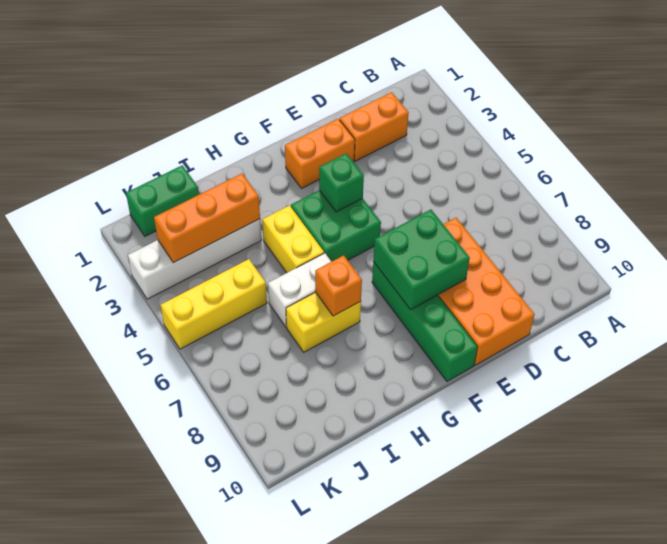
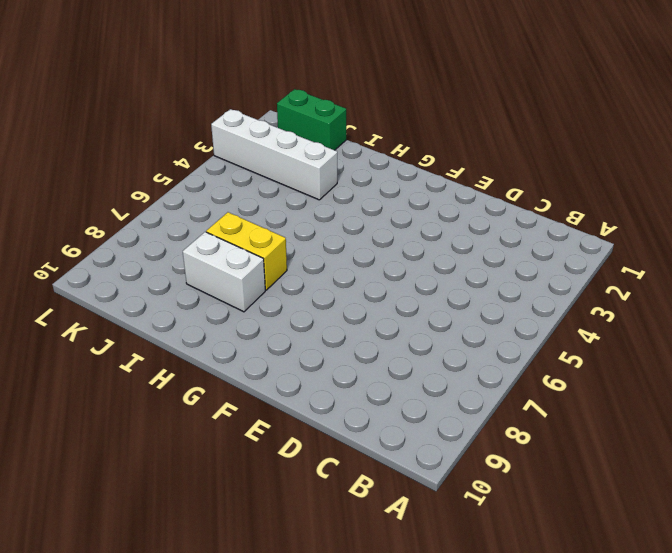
white brick H8:I8 level 1 -> white brick H6:I6 level 1
none -> orange brick C2:D2 level 1
none -> orange brick D7:E10 level 1
none -> orange brick E2:F2 level 1

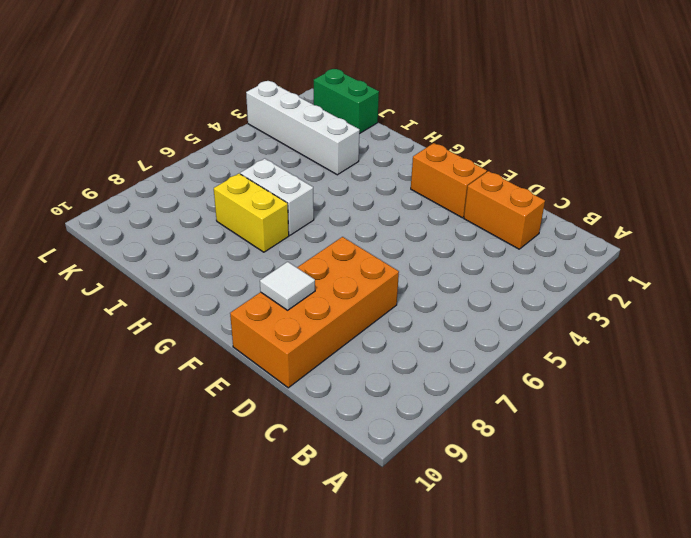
white tile E9 level 2 -> none
none -> green brick F4:G5 level 1
none -> green brick F7:F10 level 1
none -> yellow brick H4:H5 level 1

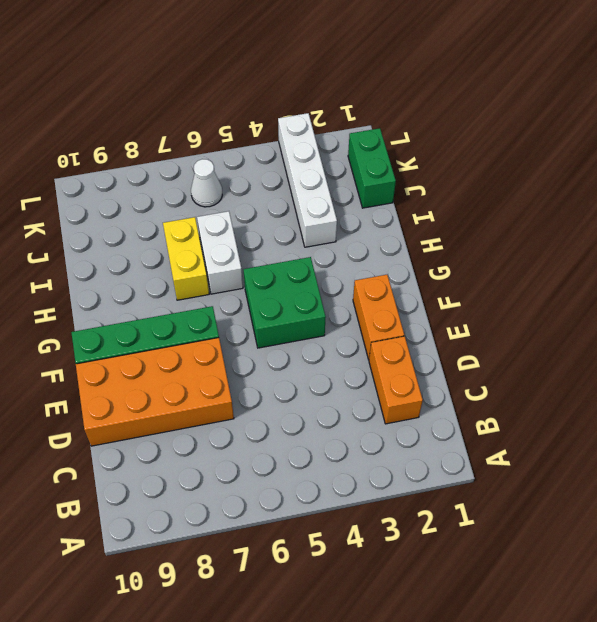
white cone K6 level 1 -> none
none -> yellow brick H4:H5 level 1
none -> yellow brick J5:L5 level 1
none -> green brick E7:F8 level 2

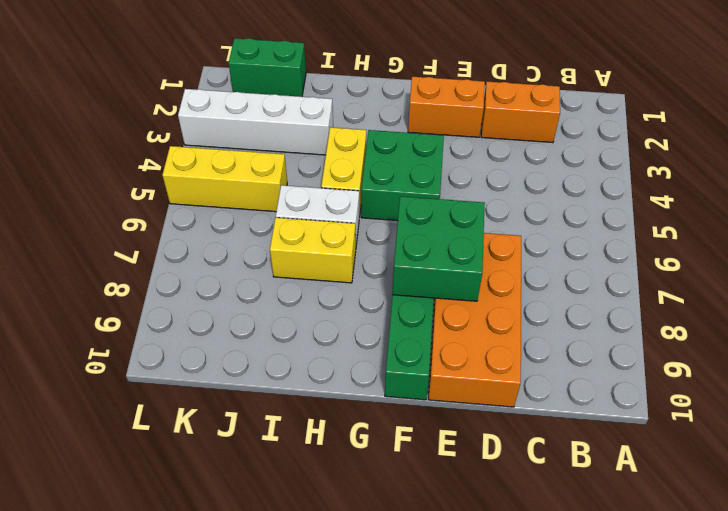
none -> green brick F4 level 2
none -> orange brick H7 level 2
none -> orange brick I3:K3 level 2

